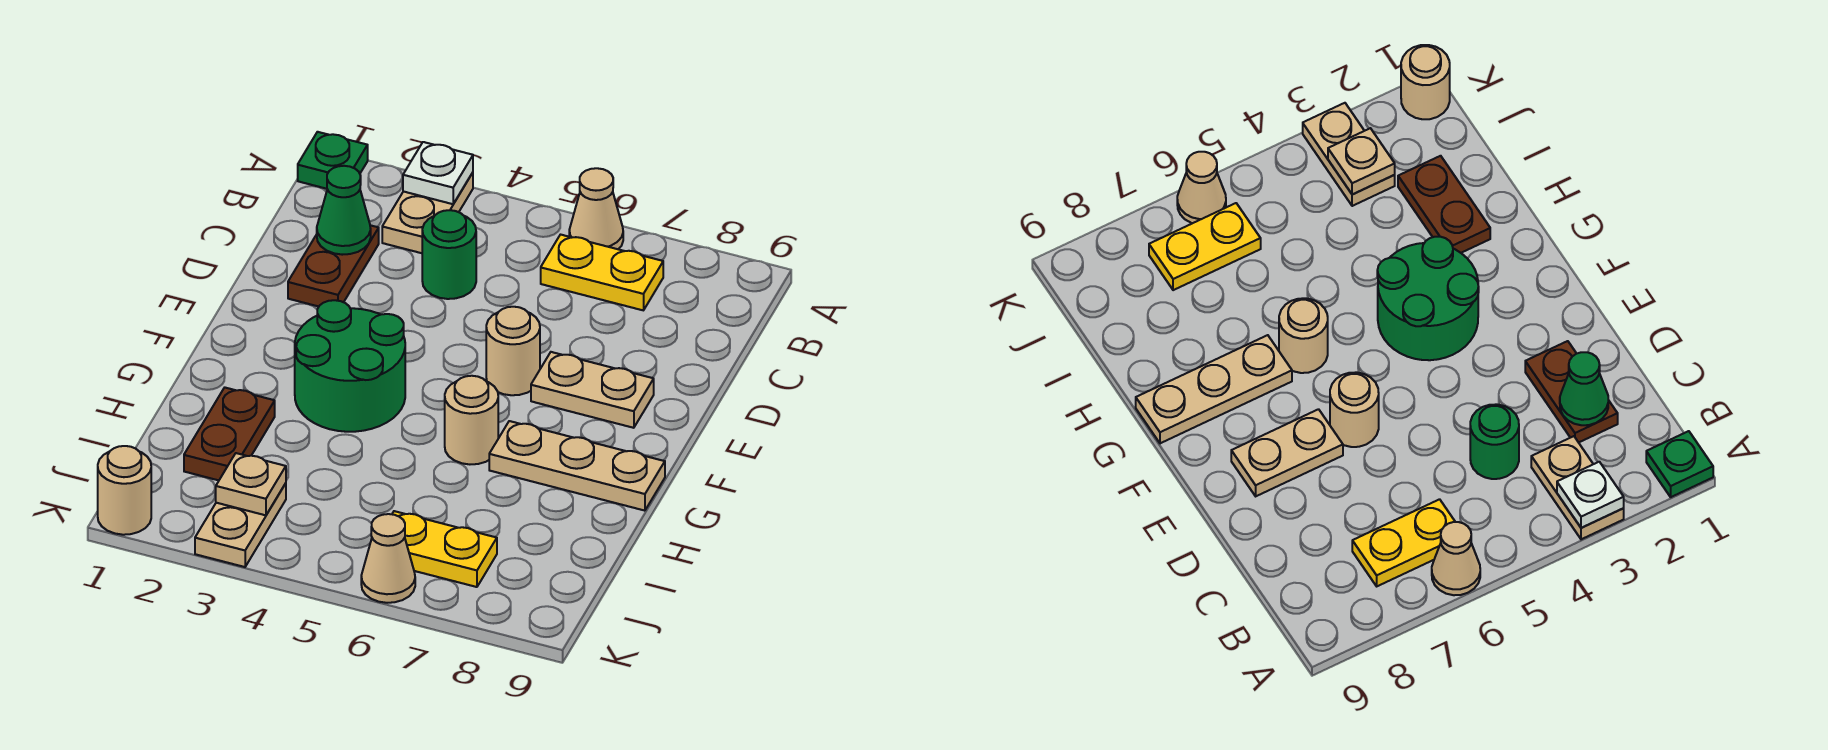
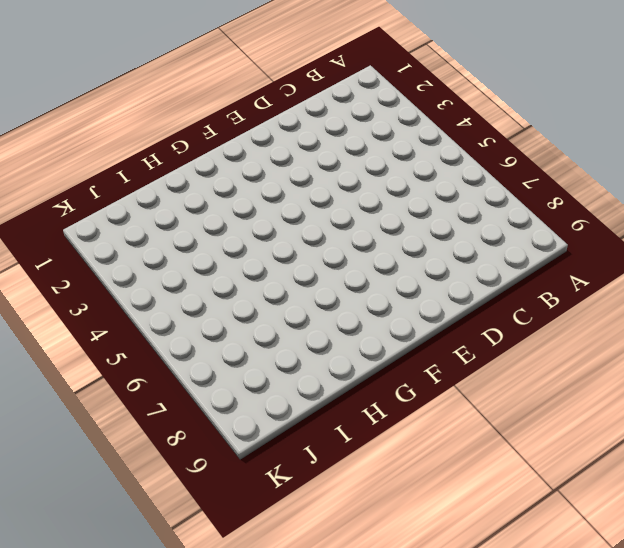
none -> green plate A1 level 1
none -> tan plate A3:B3 level 1
none -> tan cone A6 level 1

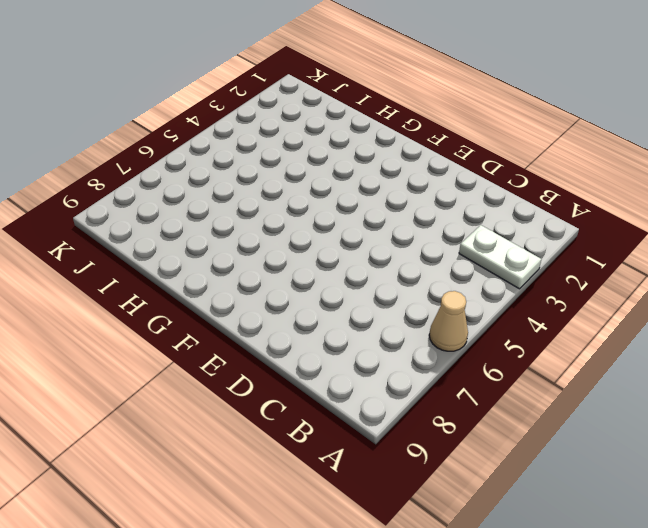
white plate A3:B3 level 1 -> tan plate A3:B3 level 1
none -> green plate A1 level 1
none -> yellow plate B6:B7 level 1
none -> brown plate C2:D2 level 1

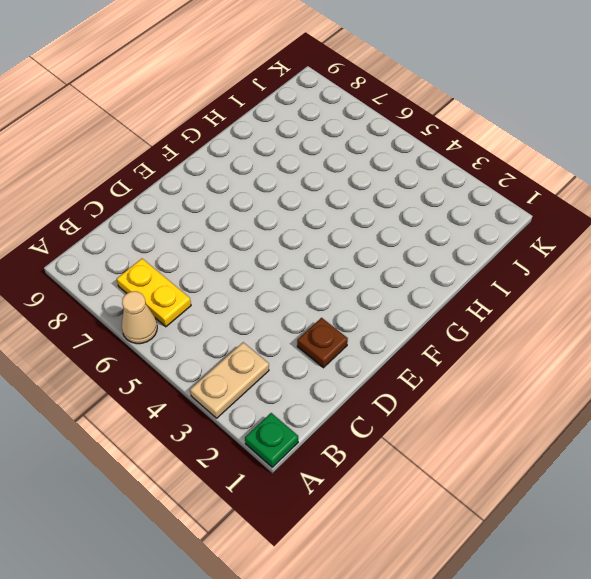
brown plate D2 level 1 -> brown plate C2:D2 level 1
none -> green round brick C4 level 1
none -> tan round brick E6 level 1
none -> tan plate E7:E8 level 1

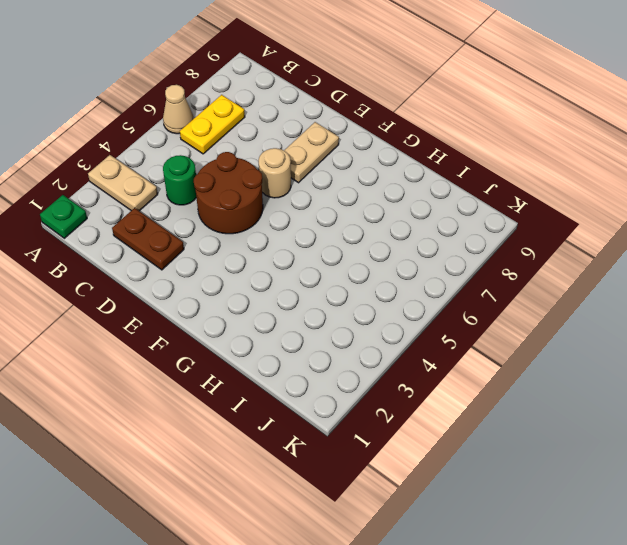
brown round brick D4:E5 level 1 -> none
none -> green round brick F3:G4 level 1
none -> tan round brick G6 level 1
none -> tan plate G7:G9 level 1

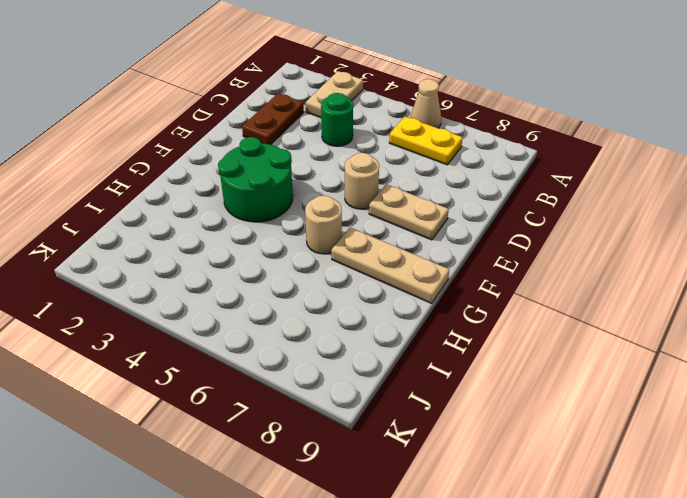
none -> green plate A1 level 1
none -> brown plate H2:I2 level 1
none -> tan plate J3:K3 level 1

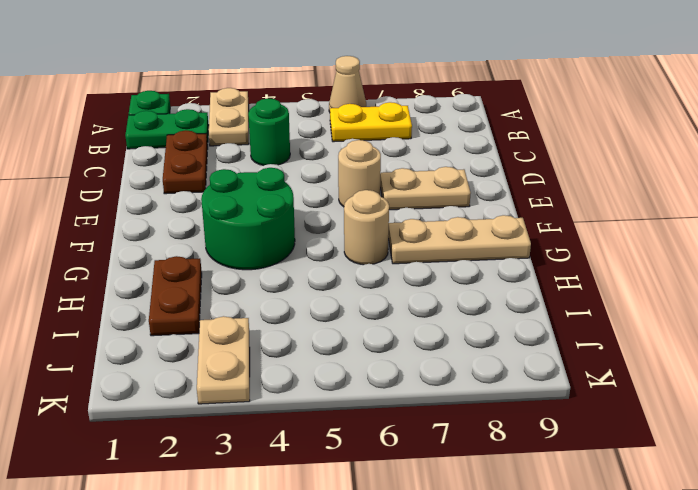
green plate B1:B2 level 1 -> none
none -> yellow plate J6:J7 level 1
none -> tan round brick K1 level 1
none -> tan cone K6 level 1

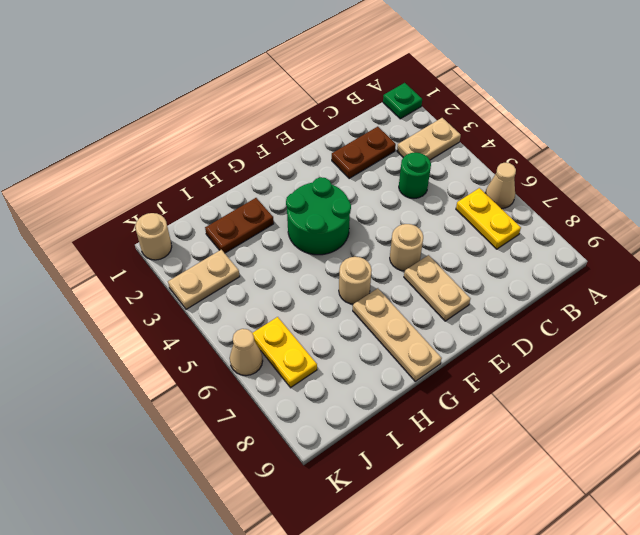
none -> white plate A3 level 2
none -> green cone C2 level 2
none -> tan plate J3 level 2

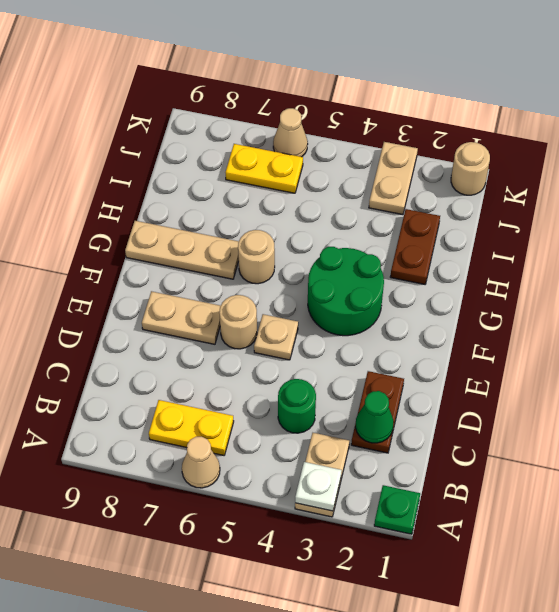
tan plate E5 level 1 -> tan plate J3 level 2

